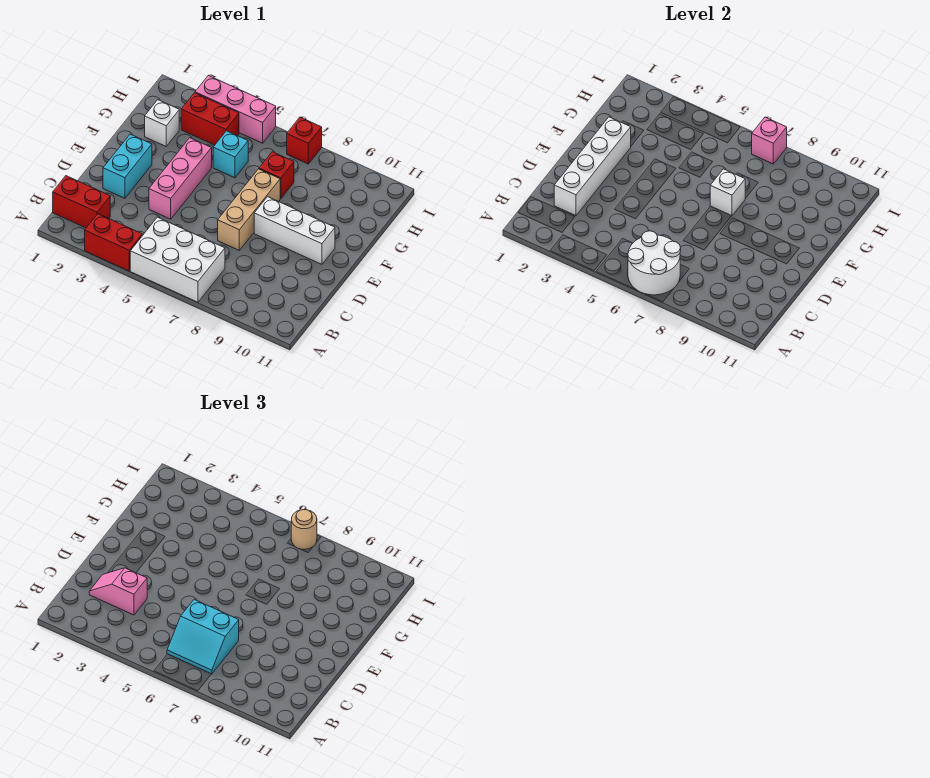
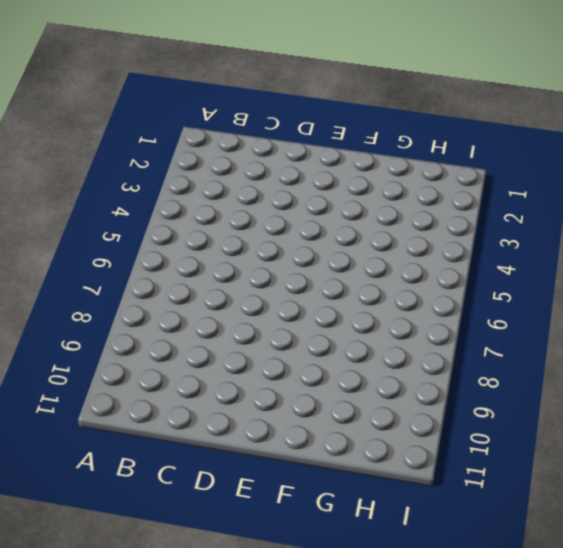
none -> red brick A3:A4 level 1
none -> white brick A5:B7 level 1
none -> red brick B1:B2 level 1

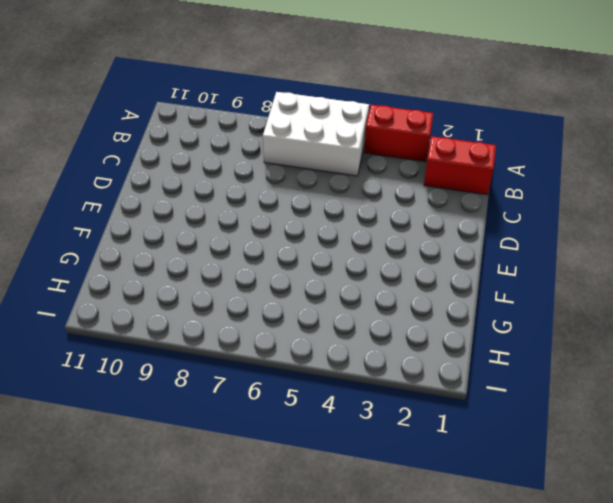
none -> cyan brick D2:E2 level 1
none -> pink brick D4:F4 level 1
none -> tan brick D7:F7 level 1

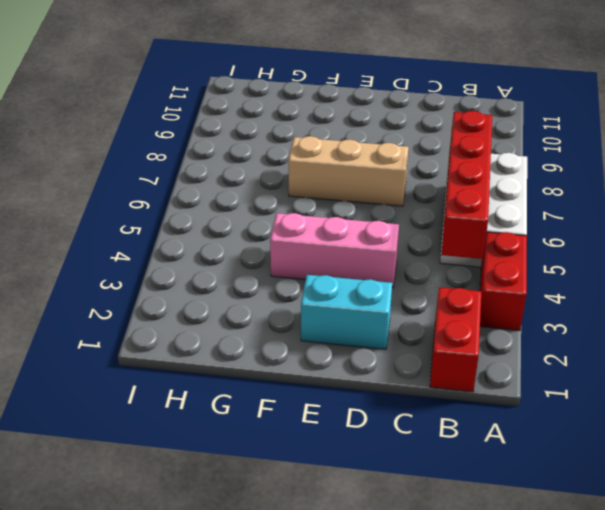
red brick B4:B7 level 2 -> white round brick A6:B7 level 2
none -> white brick E8:E10 level 1
none -> white brick G2 level 1
none -> cyan brick G5 level 1

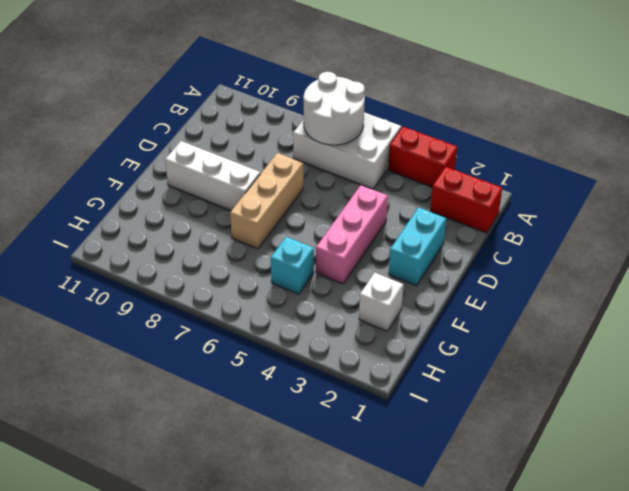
none -> red brick G7 level 1
none -> red brick H3:H4 level 1
none -> pink brick I3:I5 level 1

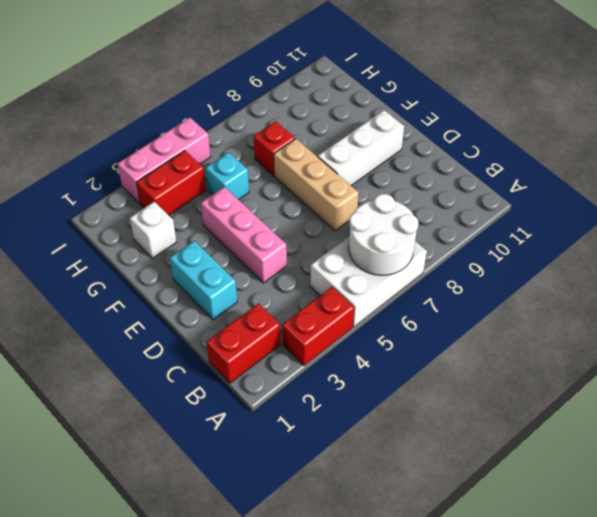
none -> red brick I7 level 1
none -> white brick C2:F2 level 2
none -> white brick F7 level 2

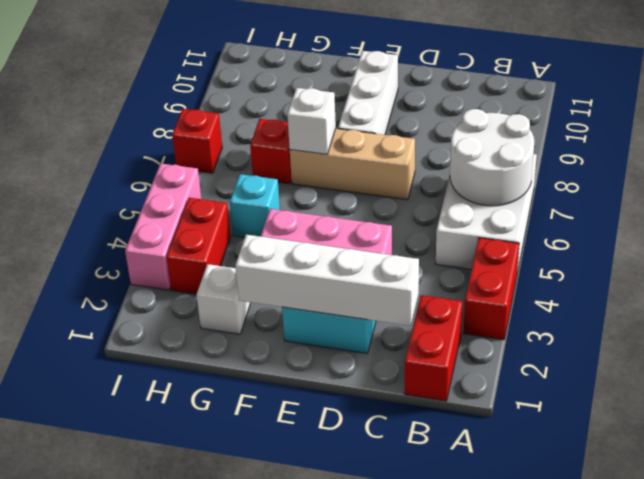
none -> pink brick I7 level 2
none -> cyan slope B6:C7 level 3 top C
none -> pink slope C2:C3 level 3 top 3

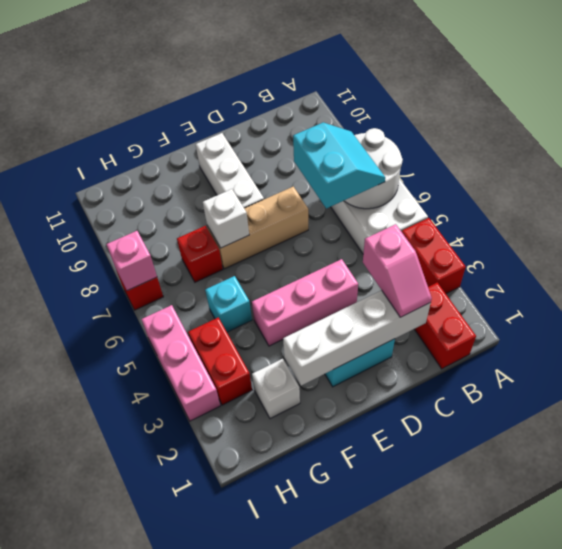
none -> tan round brick I7 level 3

